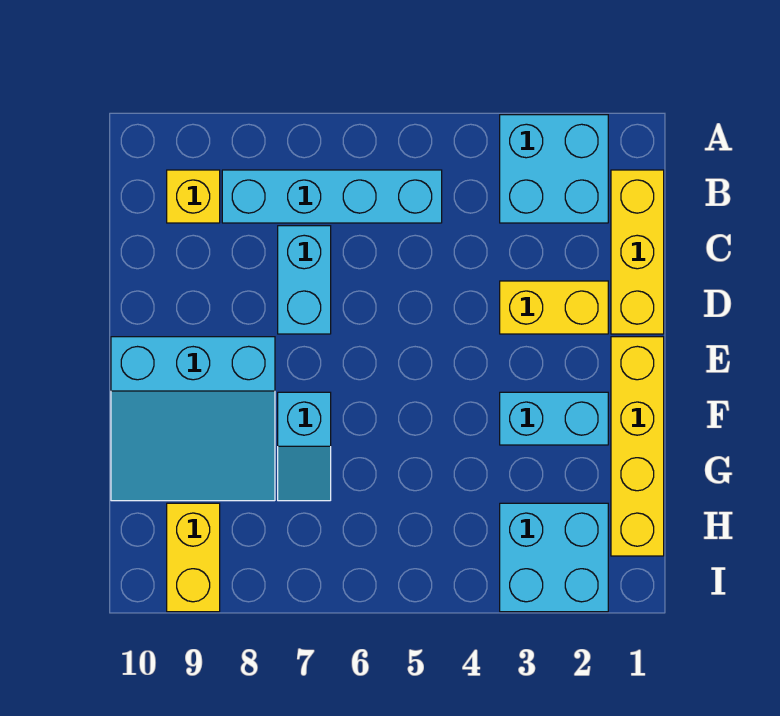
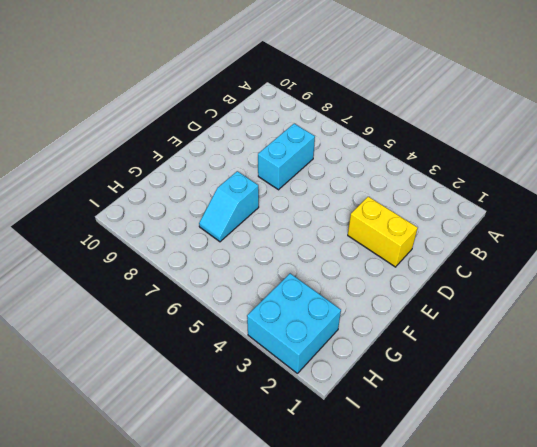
none -> cyan brick A2:B3 level 1
none -> yellow brick B1:D1 level 1
none -> cyan brick B5:B8 level 1

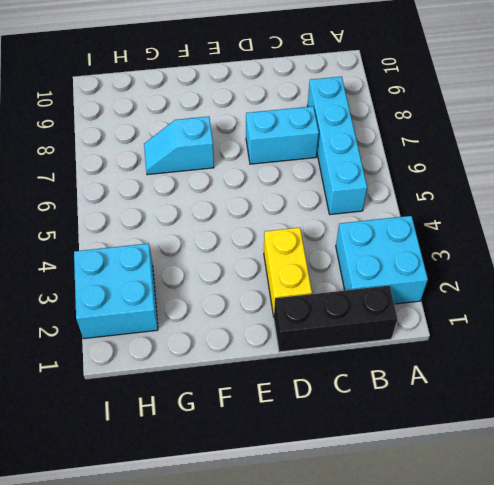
black brick B1:D1 level 1 -> yellow brick B1:D1 level 1
none -> yellow brick B9 level 1
none -> yellow brick E1:H1 level 1
none -> cyan slope E8:G10 level 1 top E

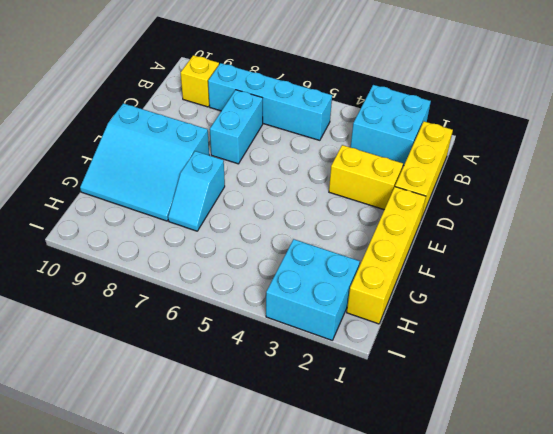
none -> cyan brick F2:F3 level 1
none -> yellow brick H9:I9 level 1

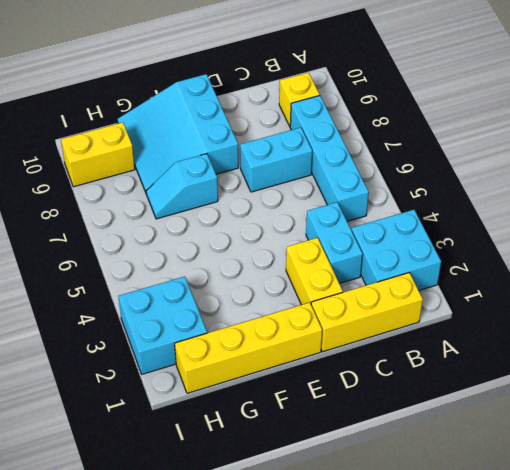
cyan brick C3:C4 level 1 -> cyan brick F2:F3 level 1

